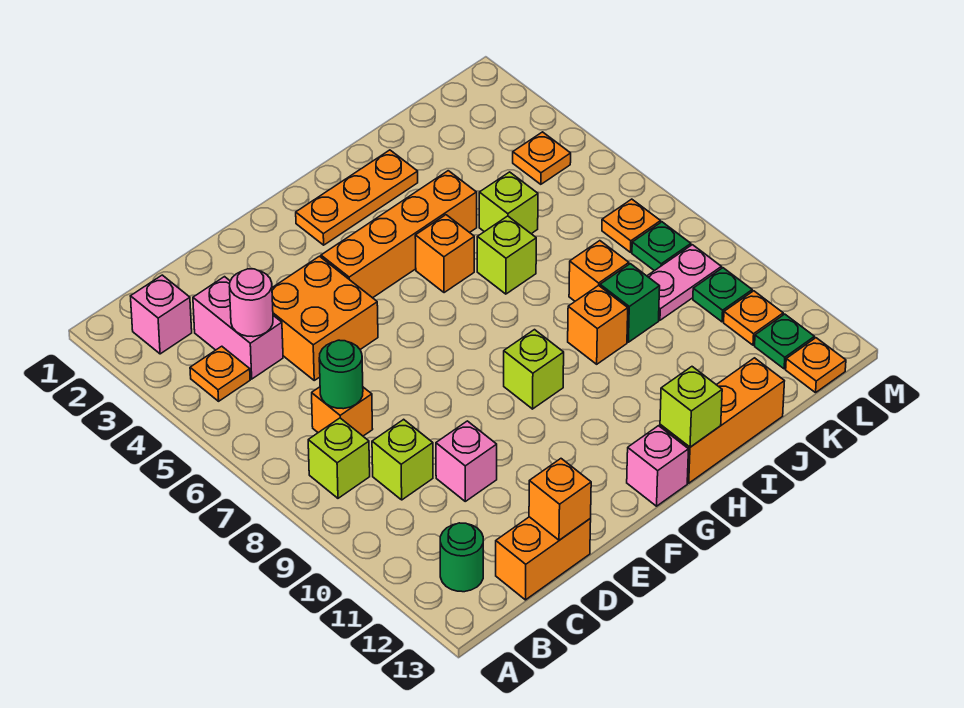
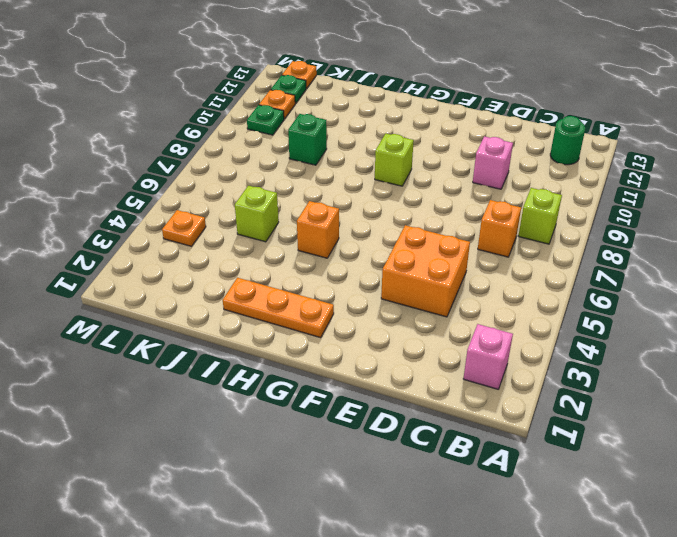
none -> orange plate B4 level 1
none -> pink brick C3:C4 level 1
none -> lime brick C9 level 1
none -> orange brick C13:D13 level 1

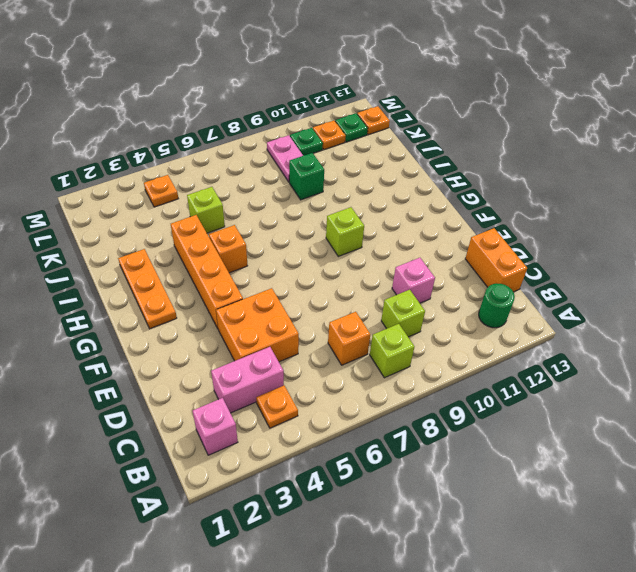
none -> pink brick G13 level 1
none -> orange brick H13:J13 level 1
none -> lime brick I6 level 1
none -> orange brick I9 level 1

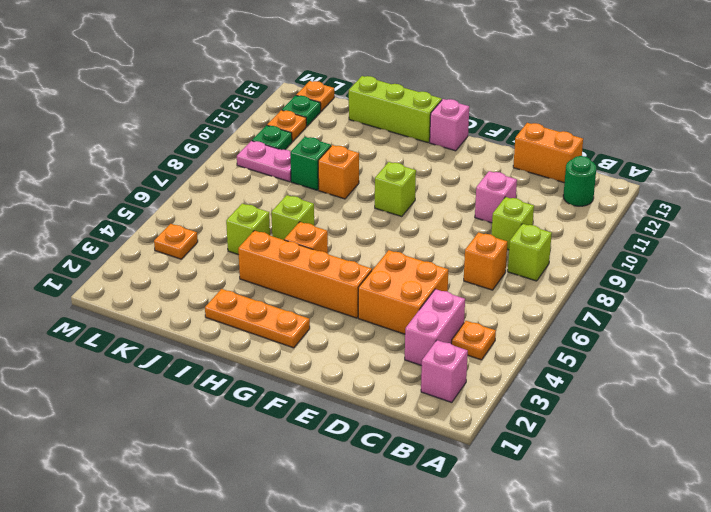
lime brick H13:J13 level 1 -> orange brick H13:J13 level 1
none -> orange brick J8 level 1
none -> orange plate L7 level 1
none -> green plate L8 level 1
none -> pink round brick C4 level 2

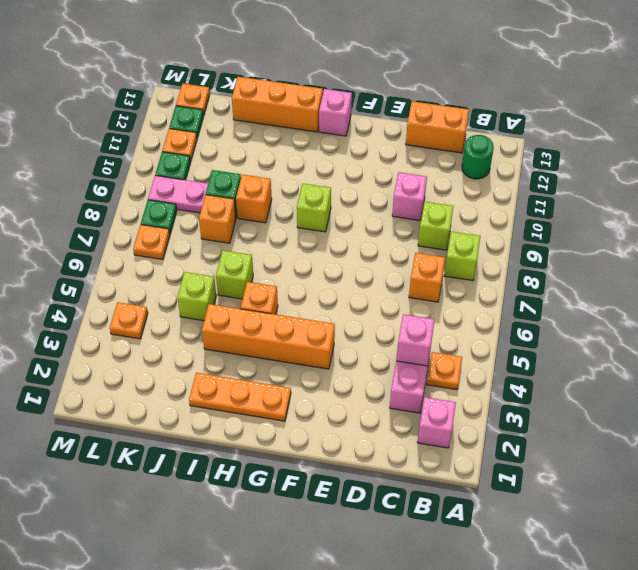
pink brick C4 level 2 -> pink round brick C4 level 2
none -> orange brick D4:E5 level 1
none -> green round brick C7 level 2
none -> orange brick D13 level 2
none -> lime brick H13 level 2

